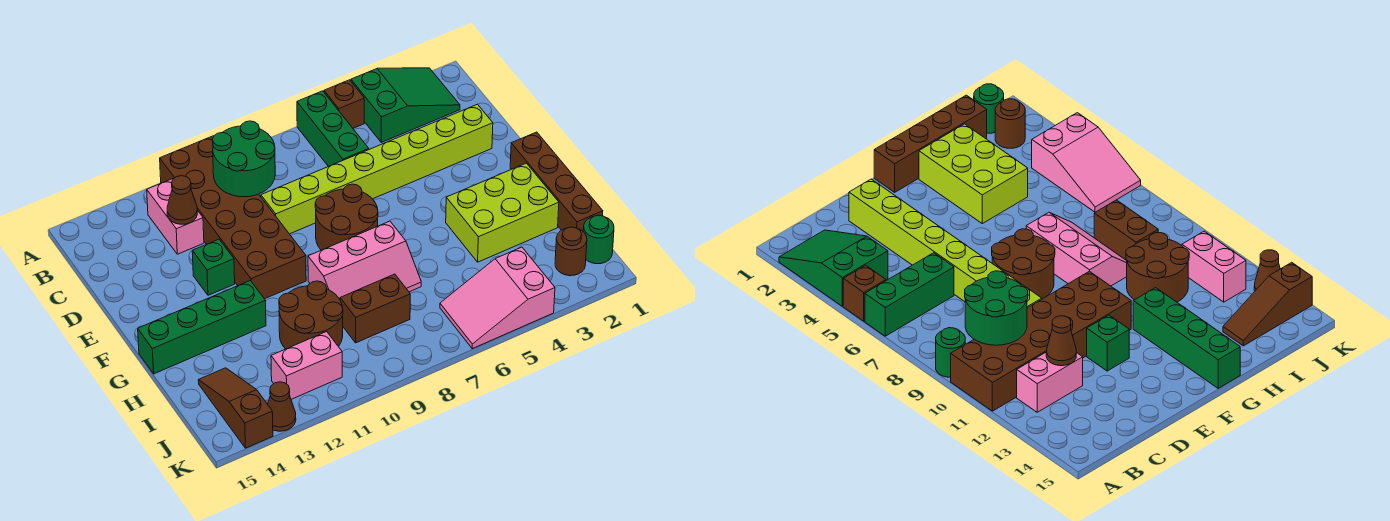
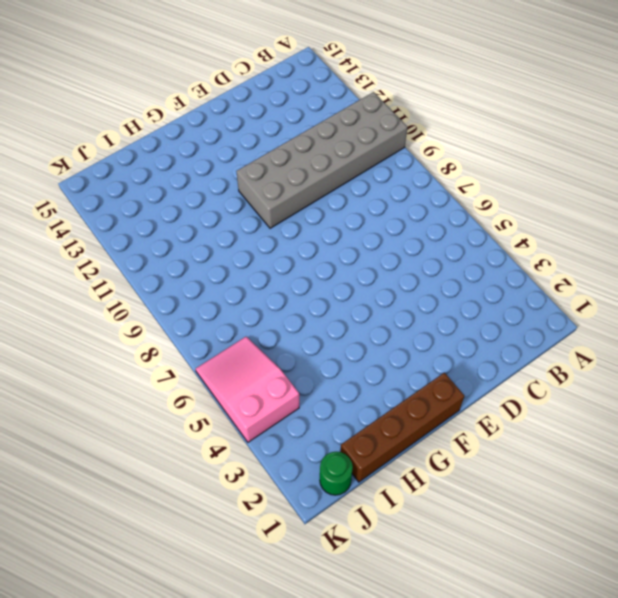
grey brick A10:F11 level 1 -> brown brick A10:F11 level 1
none -> green slope A2:B4 level 1 top 4
none -> brown brick A5 level 1
none -> green brick A6:C6 level 1

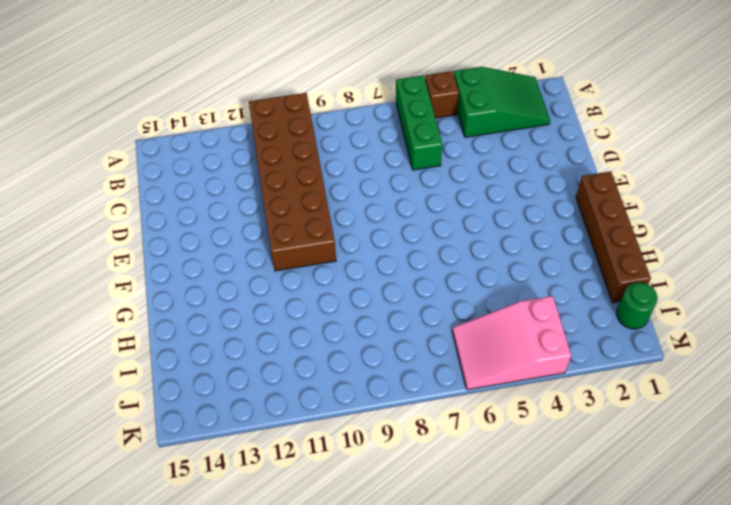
none -> green round brick A9 level 1
none -> pink brick B12:C12 level 1
none -> lime brick D2:D9 level 1

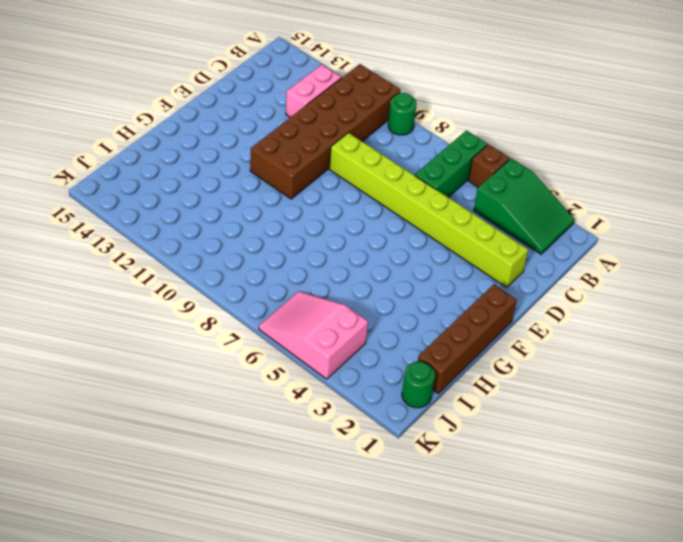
none -> brown round brick E7:F8 level 1
none -> green brick E12 level 1
none -> lime brick G2:H4 level 1

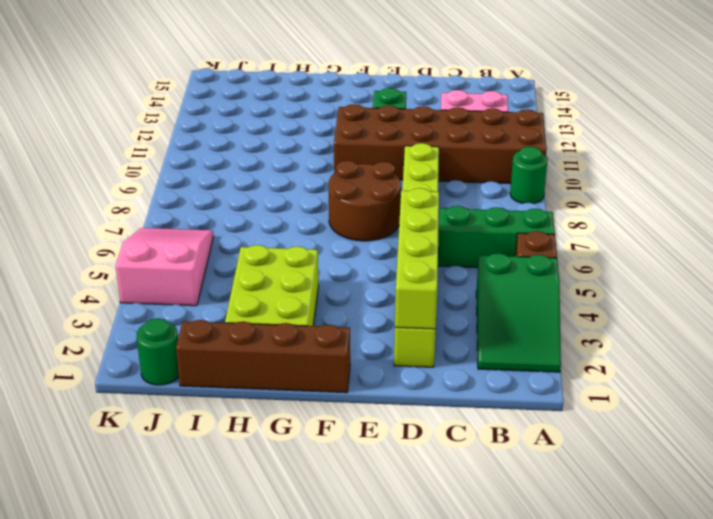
lime brick D2:D5 level 2 -> none
none -> pink slope G7:H9 level 1 top G
none -> green brick G12:G15 level 1
none -> brown round brick H10:I11 level 1

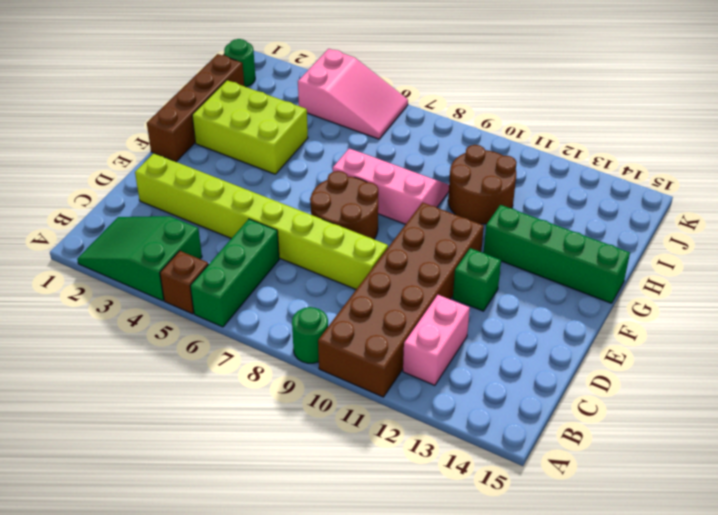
none -> brown brick I8:I9 level 1
none -> brown slope I14:K14 level 1 top K
none -> brown round brick J2 level 1

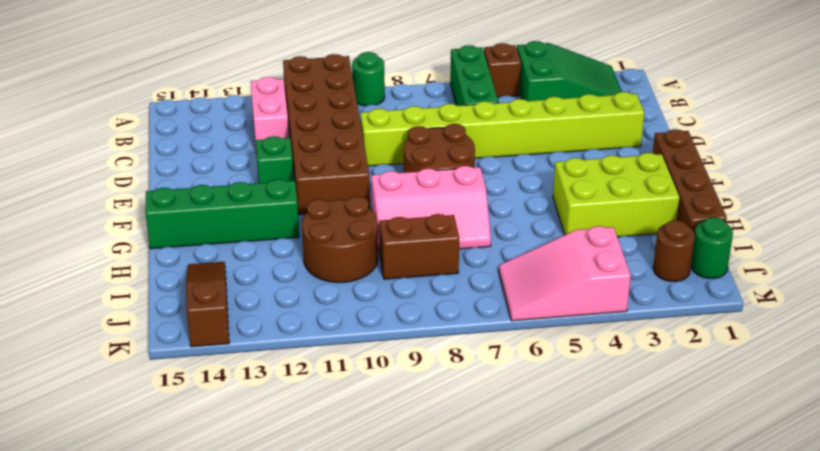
none -> pink brick J11:J12 level 1
none -> brown cone K13 level 1
none -> green round brick B9:C10 level 2

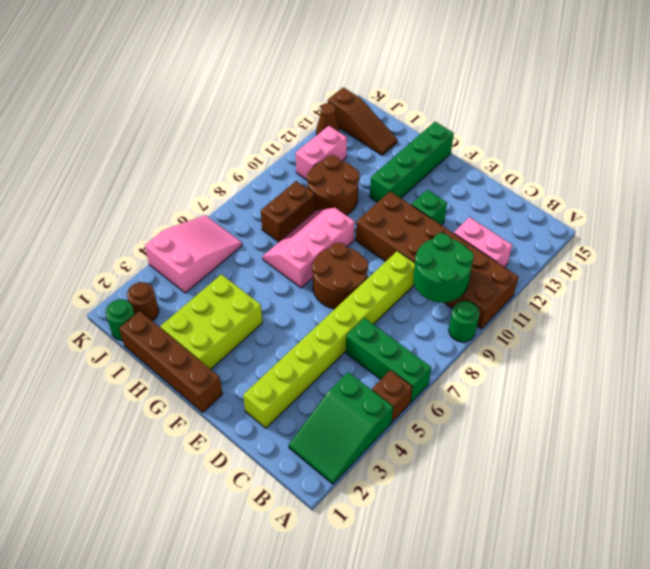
none -> brown cone C12 level 2

